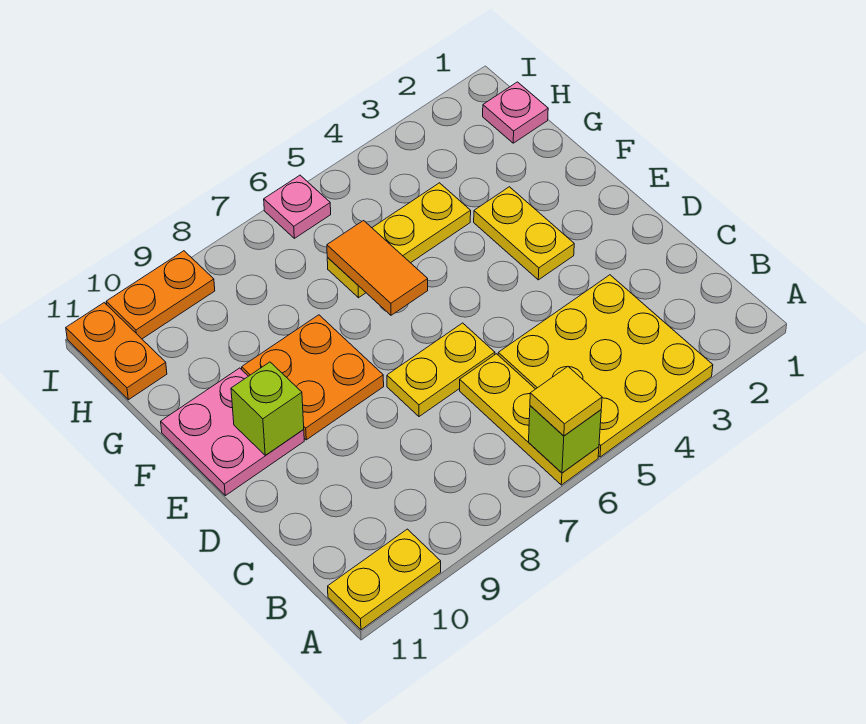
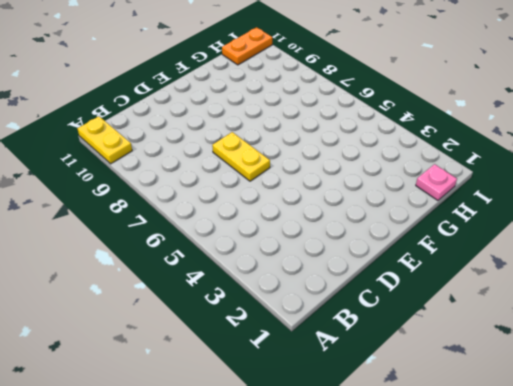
none -> yellow plate A3:C5 level 1
none -> yellow plate A6:C6 level 1
none -> yellow plate E3:F3 level 1

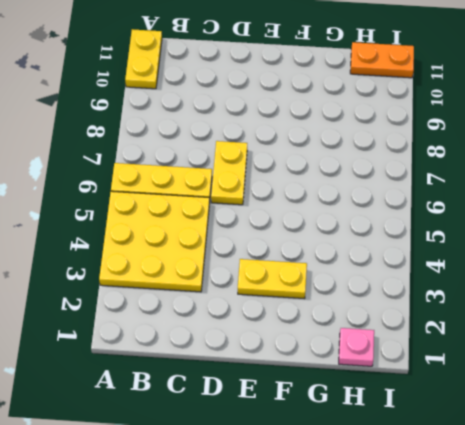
none -> orange plate E8:F9 level 1
none -> pink plate E10:F11 level 1
none -> yellow plate G4:G6 level 1

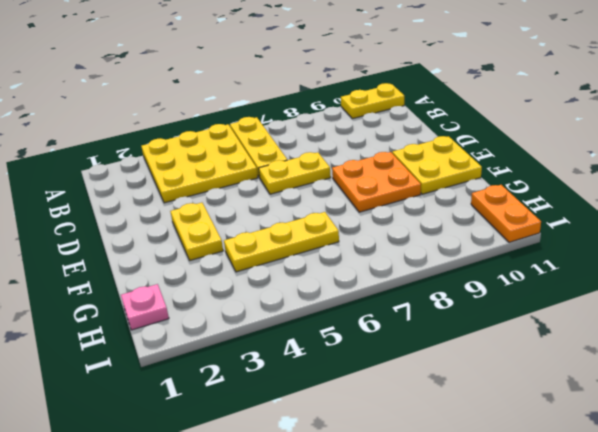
yellow plate E10:F11 level 1 -> pink plate E10:F11 level 1
none -> pink plate I6 level 1
none -> orange plate I9:I10 level 1
none -> lime brick A6 level 2

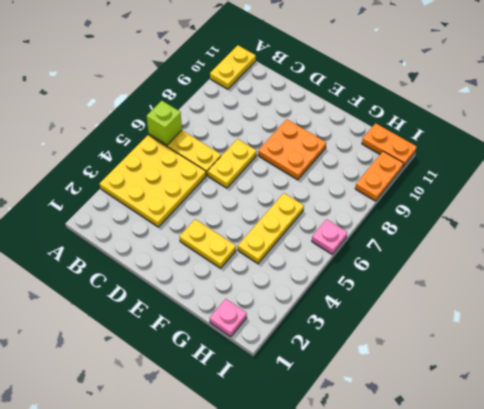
none -> pink plate E10:F11 level 1
none -> lime brick E10 level 2
none -> orange tile F6:G6 level 2

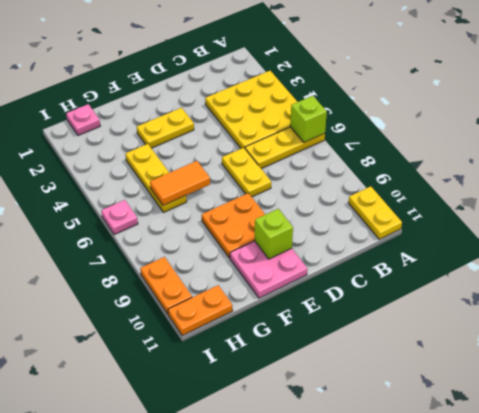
none -> yellow tile A6 level 3

